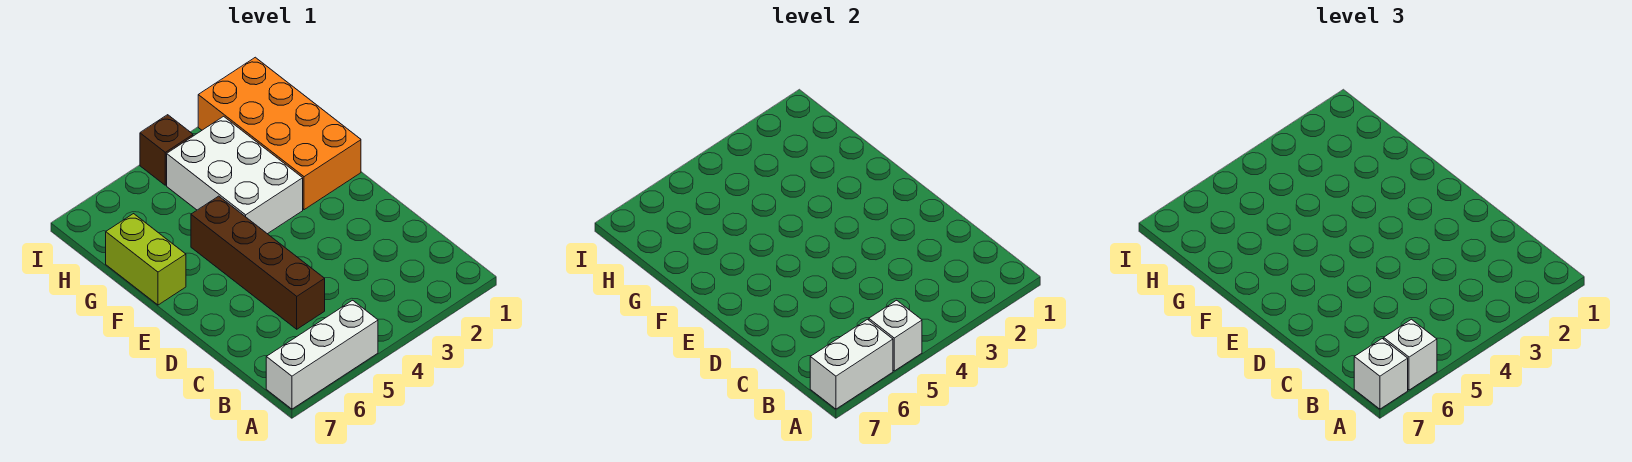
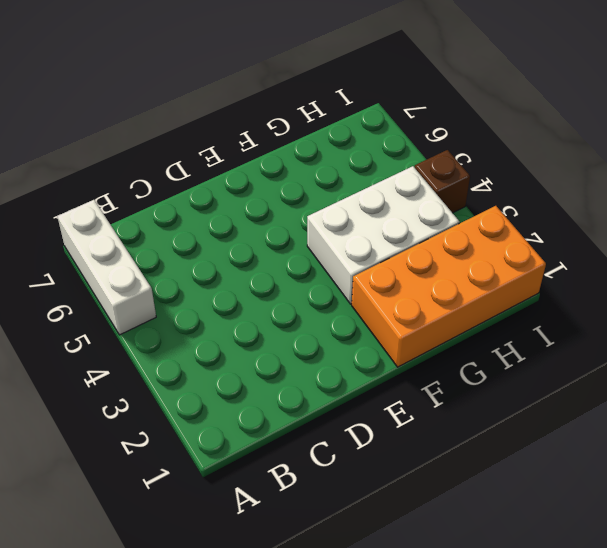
none -> brown brick C5:F5 level 1
none -> lime brick F7:G7 level 1

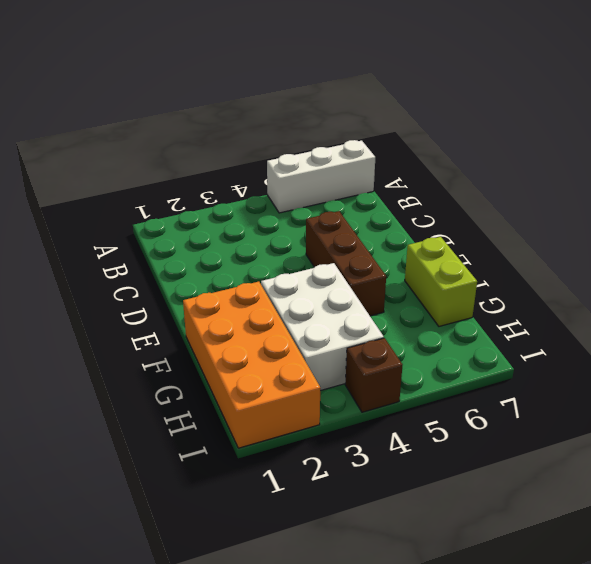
brown brick D5:F5 level 1 -> brown brick C5:F5 level 1
none -> white brick A5 level 2
none -> white brick A6:A7 level 2

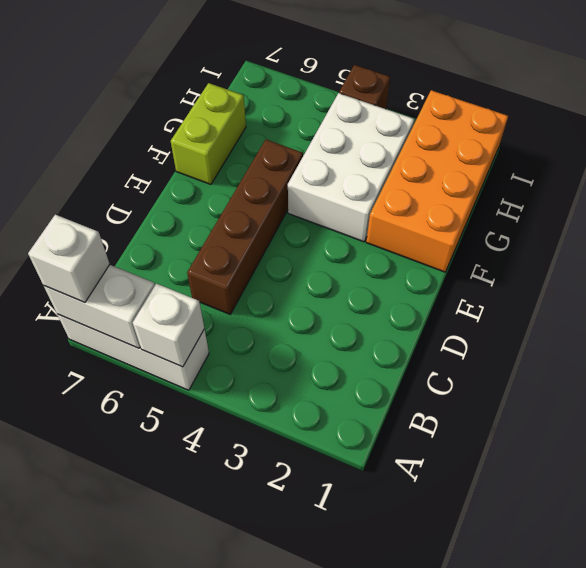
none -> white brick A6 level 3

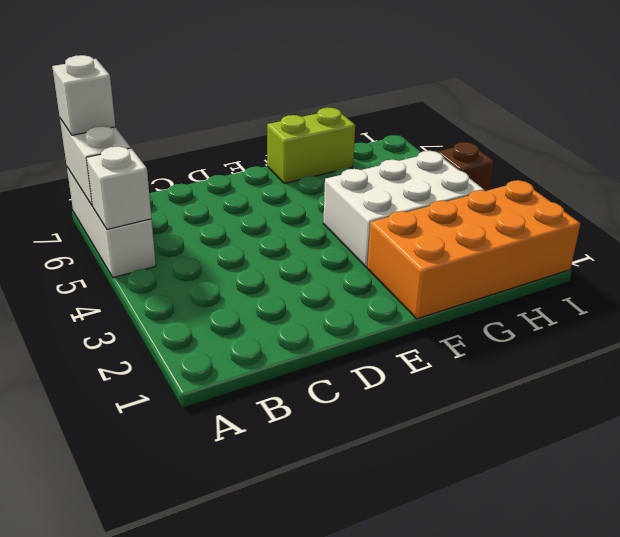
none -> brown brick C5:F5 level 1
none -> white brick A6 level 3

